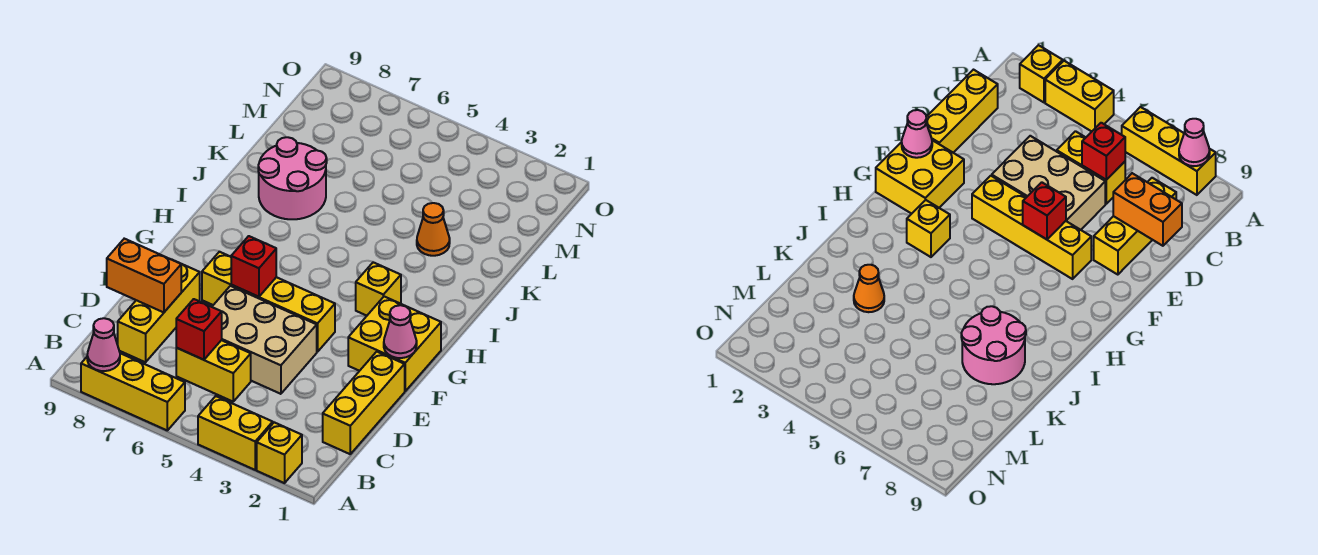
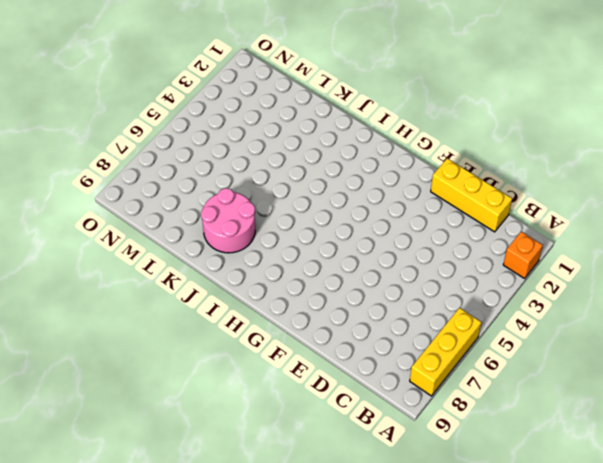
orange brick A2 level 1 -> yellow brick A2 level 1
none -> yellow brick A3:A4 level 1
none -> yellow brick C5:C6 level 1
none -> yellow brick C8:E8 level 1

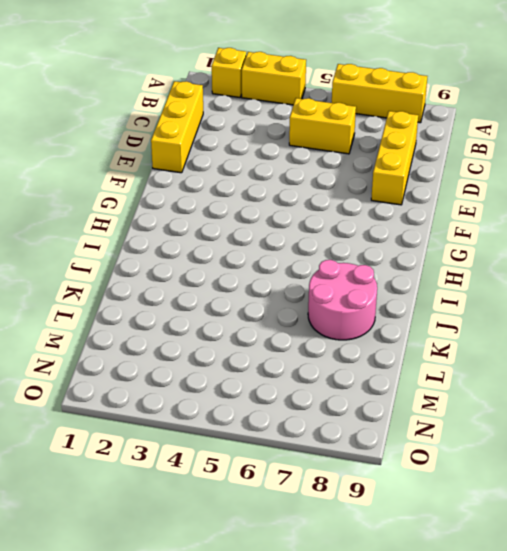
none -> tan brick D4:E6 level 1
none -> yellow brick F1:G2 level 1
none -> yellow brick F4:F7 level 1

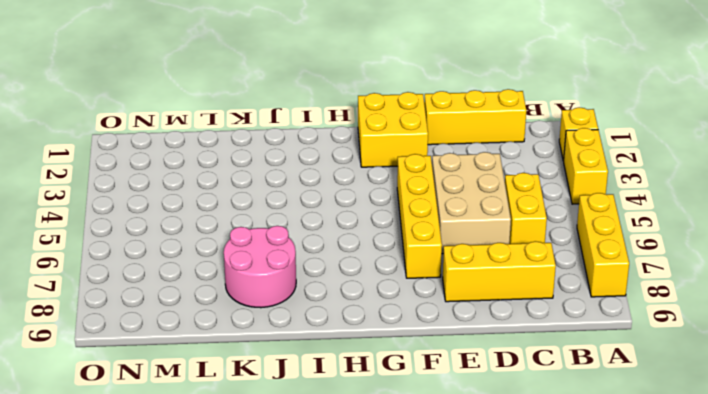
none -> yellow brick H3 level 1
none -> orange cone K3 level 1
none -> pink cone A8 level 2

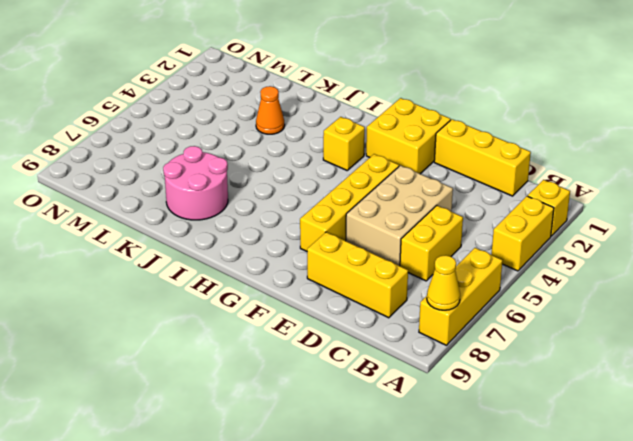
yellow cone A8 level 2 -> pink cone A8 level 2
none -> red brick C6 level 2
none -> orange brick D8:D9 level 2
none -> pink cone F1 level 2

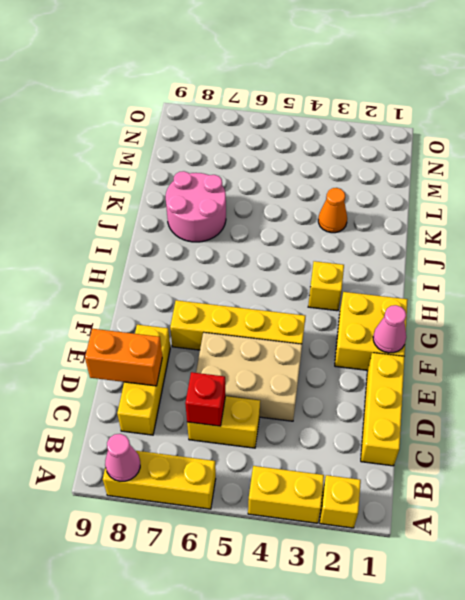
none -> red brick F6 level 2

